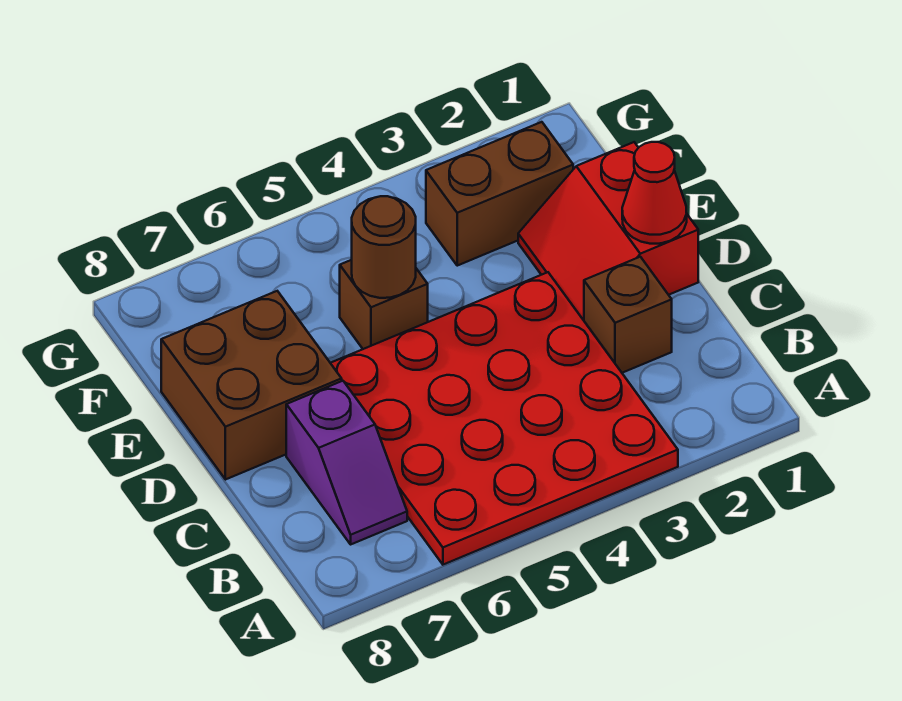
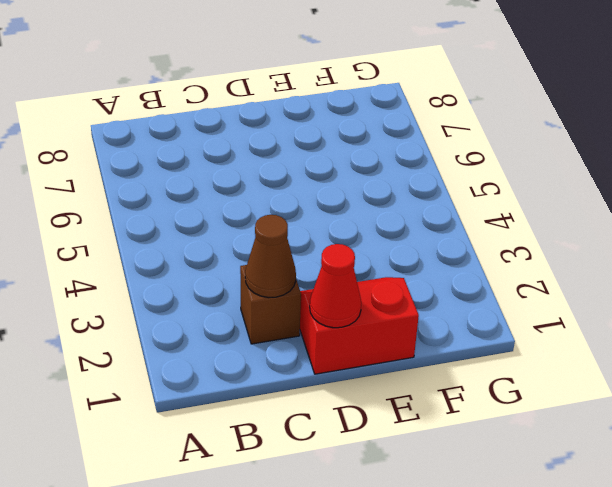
brown cone C2 level 2 -> none
none -> red plate A3:D6 level 1
none -> purple slope B7:C7 level 1 top C

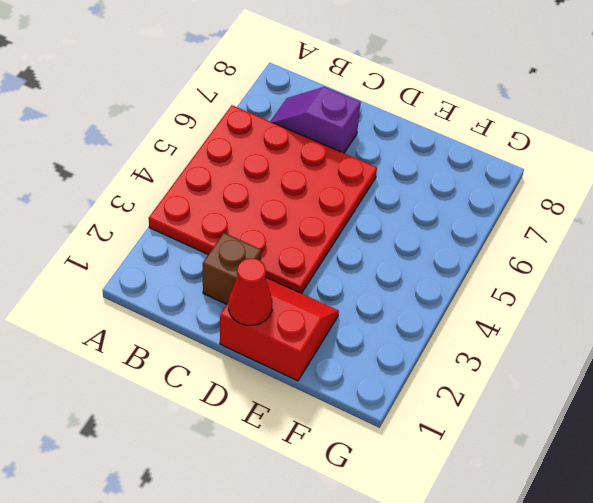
none -> brown brick D7:E8 level 1
none -> brown brick E5 level 1

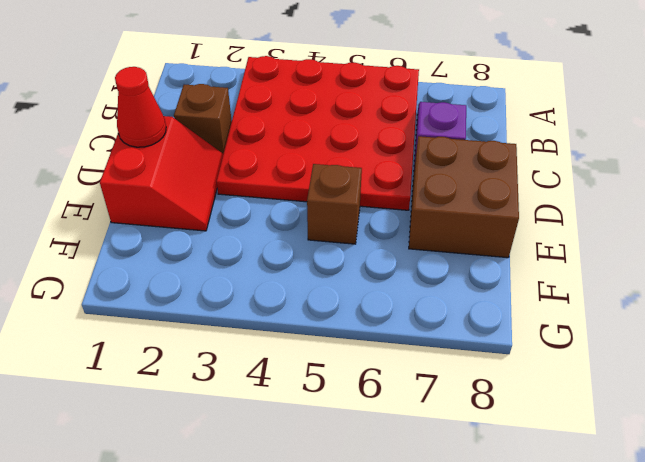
none -> brown brick F2:F3 level 1
none -> brown round brick E5 level 2

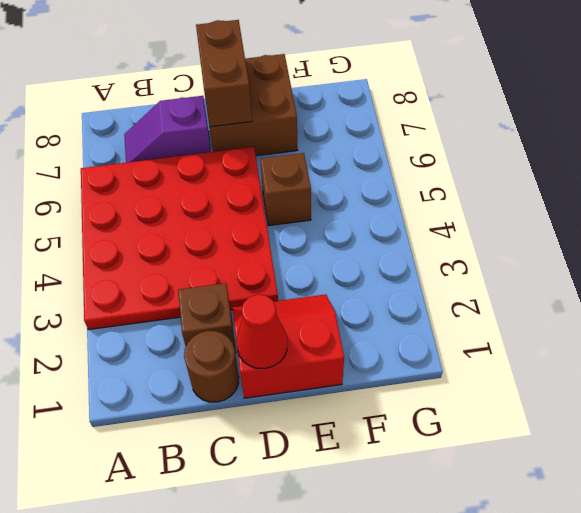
brown round brick C1 level 1 -> brown round brick E5 level 2
brown brick D7:D8 level 2 -> brown brick F2:F3 level 1

